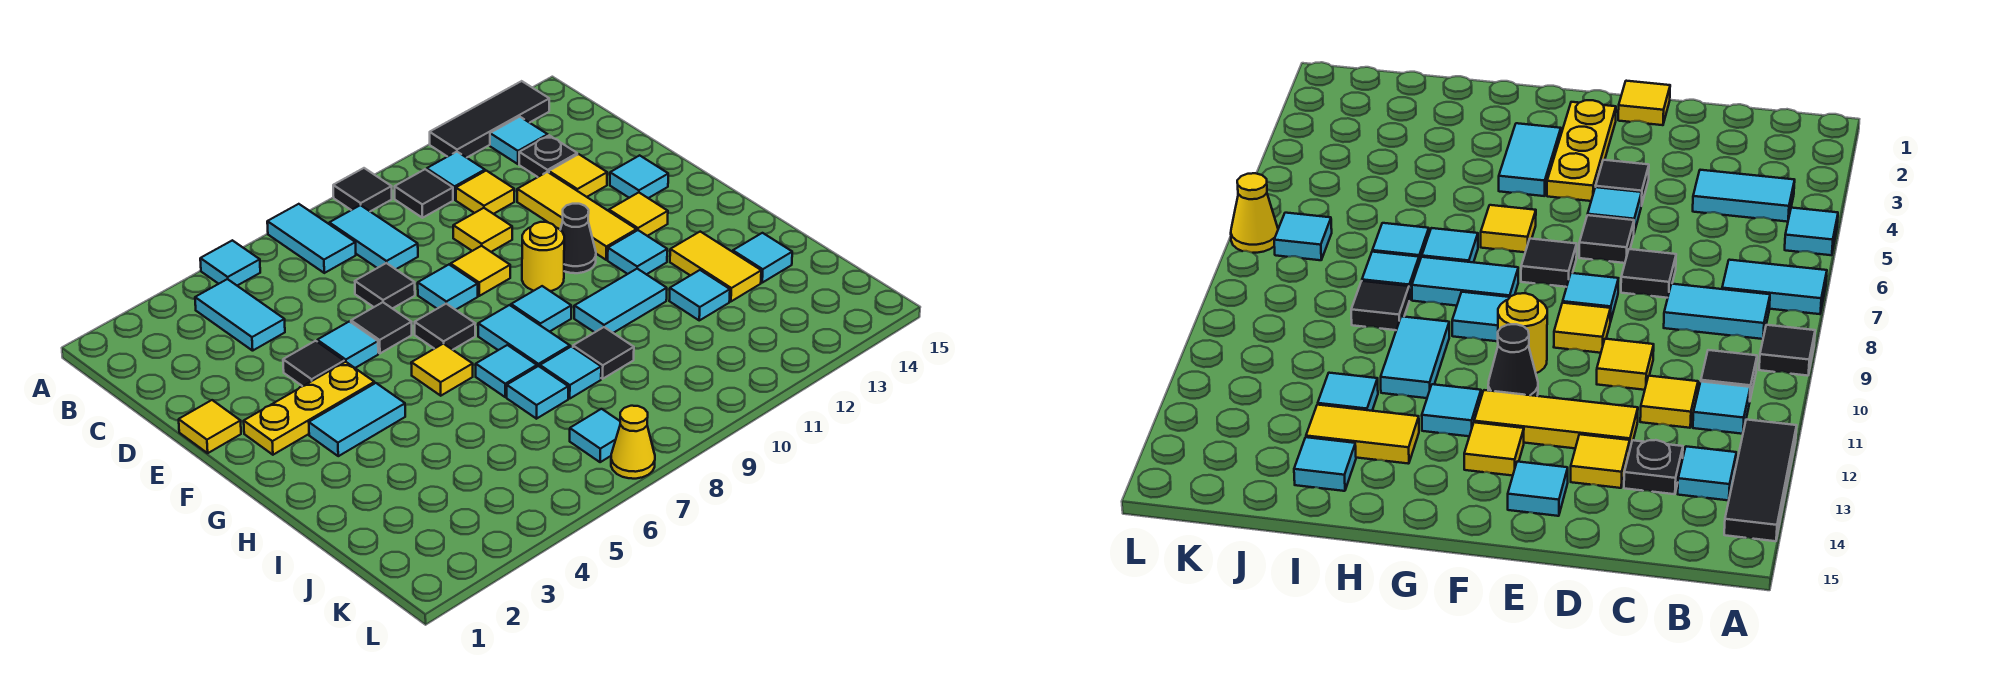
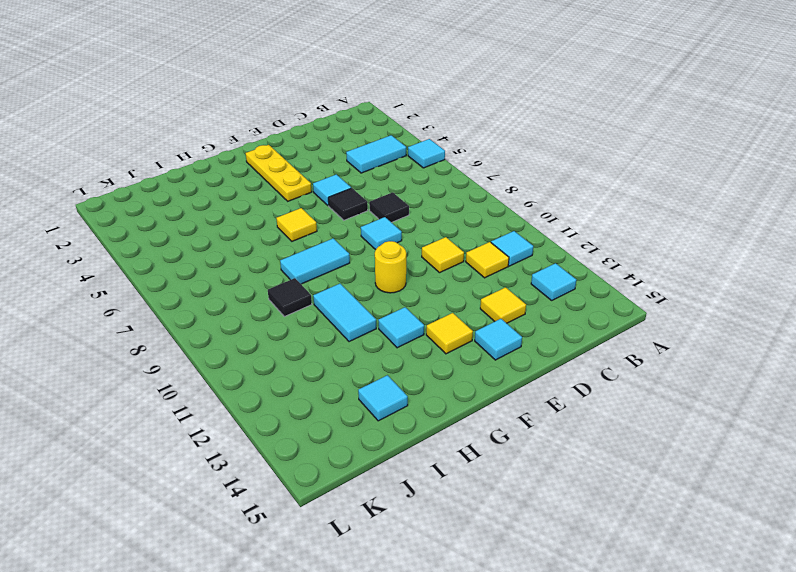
none -> cyan tile A7:B7 level 1
none -> black tile A9 level 1
none -> black tile A12:A14 level 1
none -> cyan tile B8:C8 level 1

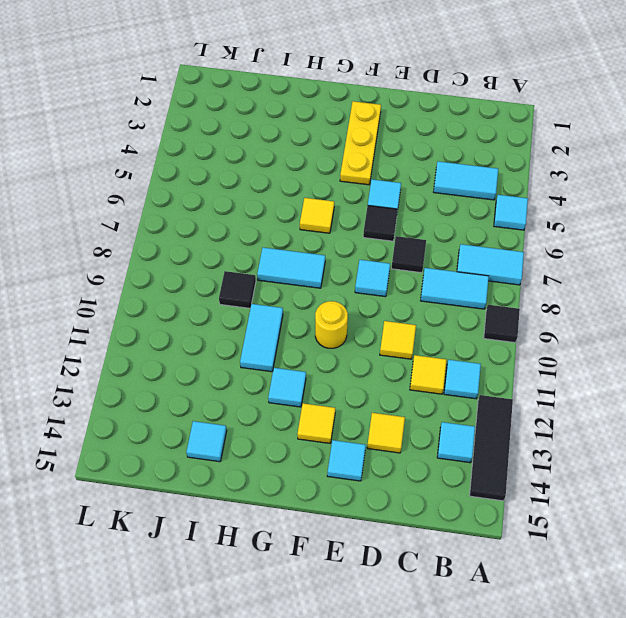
none -> black tile B10 level 1
none -> black plate C13 level 1
none -> yellow tile D12:F12 level 1
none -> yellow tile E1 level 1

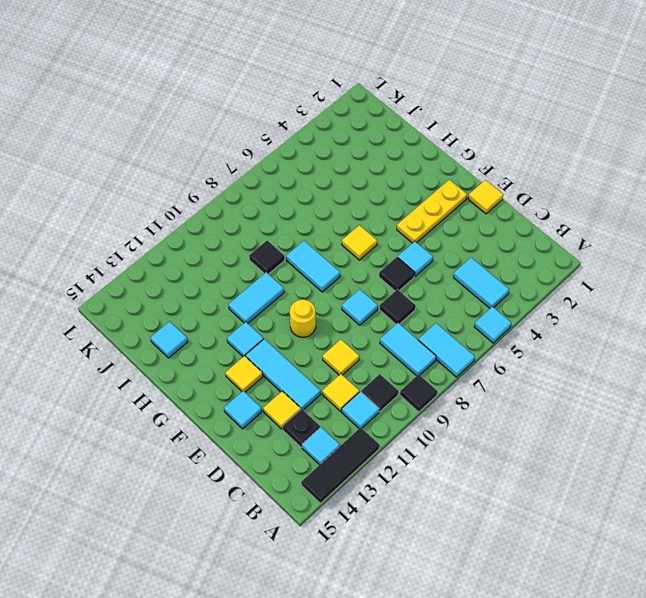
cyan tile D12:F12 level 1 -> yellow tile D12:F12 level 1
none -> black tile E4 level 1
none -> yellow tile E9 level 1
none -> black tile F7 level 1
none -> black cone F11 level 1

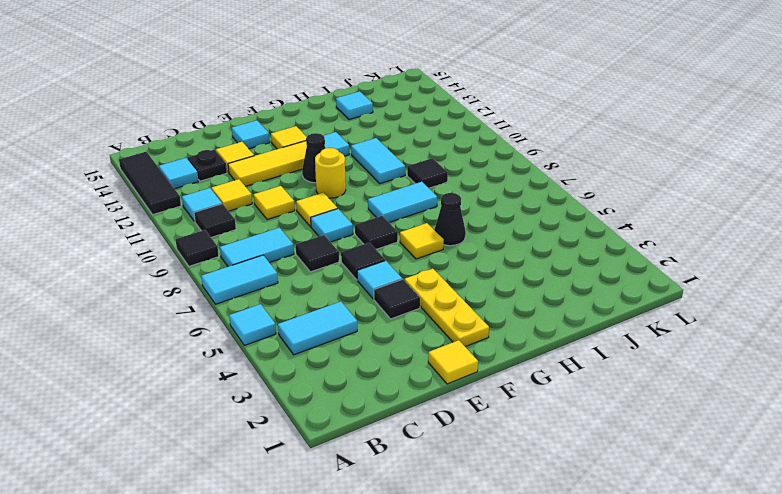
black cone H6 level 1 -> none
none -> cyan tile G3:G4 level 1
none -> cyan tile G9 level 1
none -> cyan tile H7 level 1
none -> yellow tile H13:I13 level 1

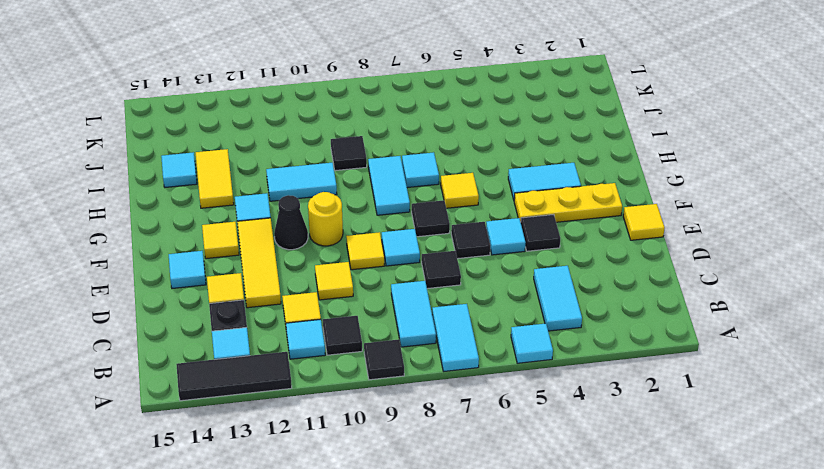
none -> cyan tile G9 level 1
none -> cyan tile I7 level 1
none -> cyan tile I8 level 1
none -> cyan tile I12 level 1

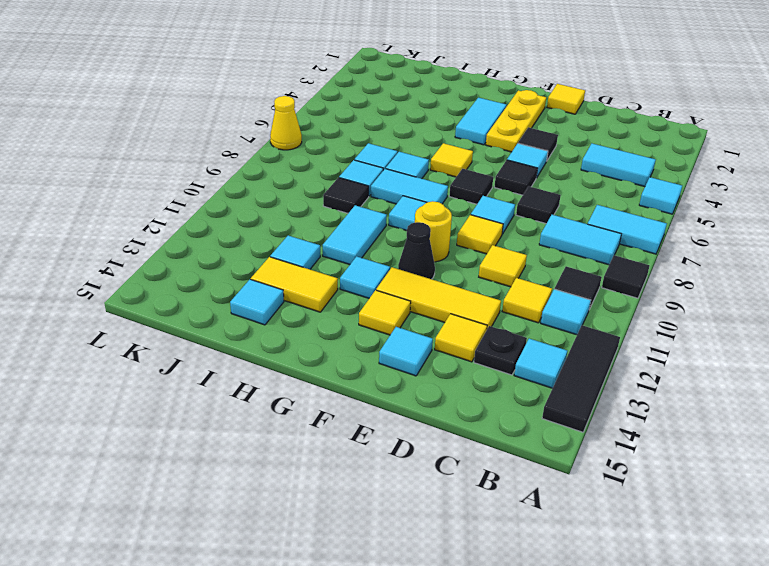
none -> cyan tile K7 level 1

